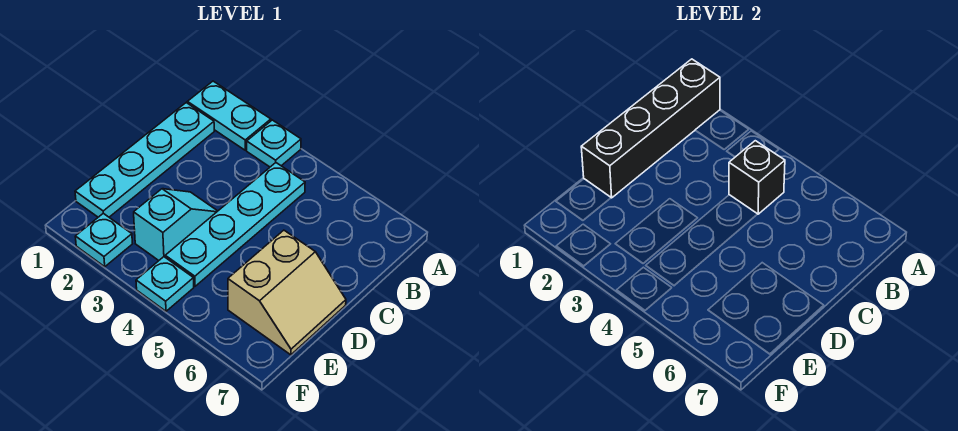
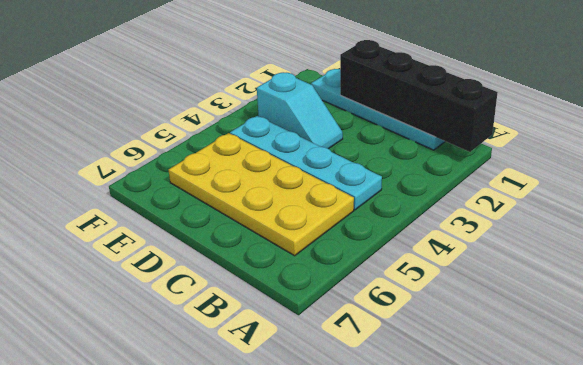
yellow plate B5:E6 level 1 -> tan slope D6:E7 level 1 top 6
none -> cyan plate A1:A2 level 1
none -> cyan plate A3 level 1

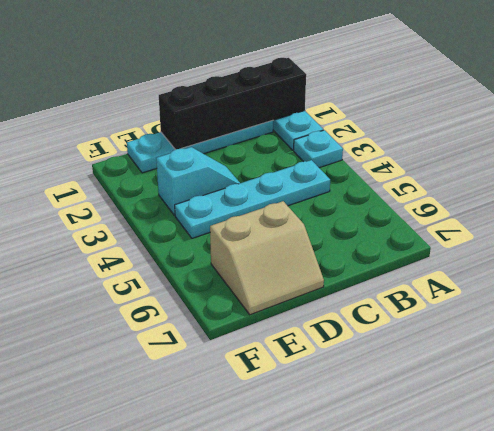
none -> cyan plate F2 level 1
none -> cyan plate F4 level 1

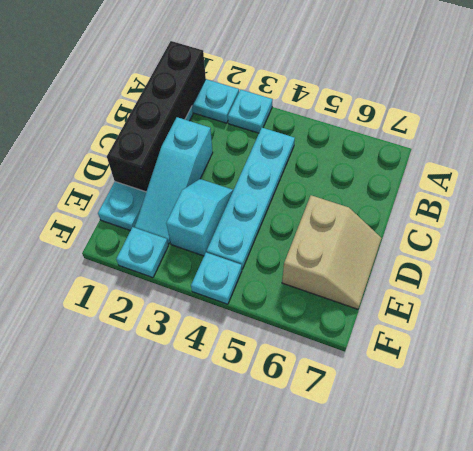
cyan slope C2:E2 level 1 top C -> none
none -> black brick B4 level 2

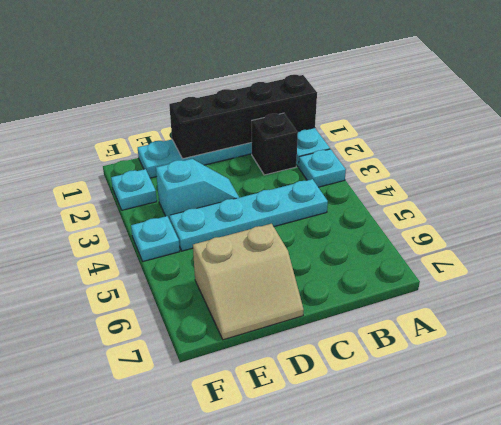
black brick B2 level 1 -> black brick B4 level 2

